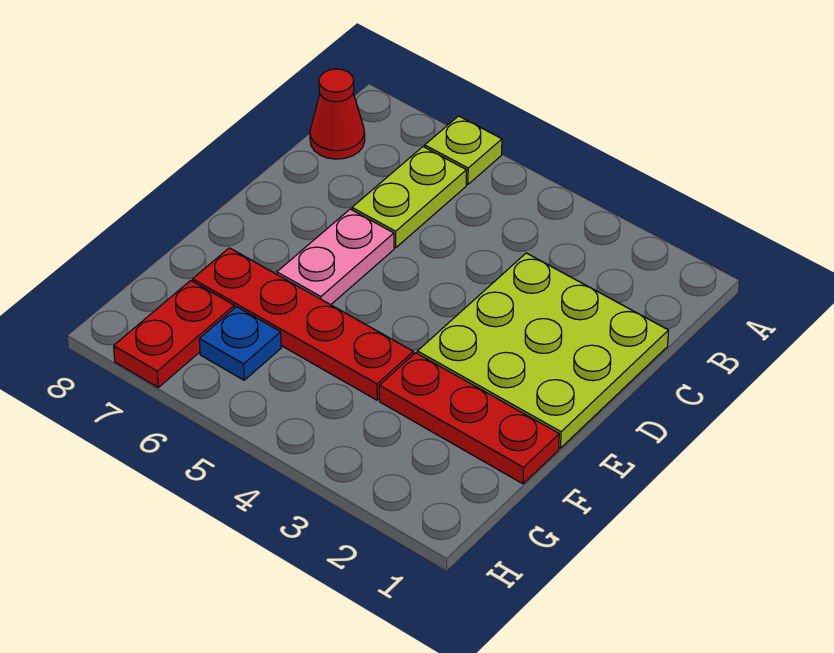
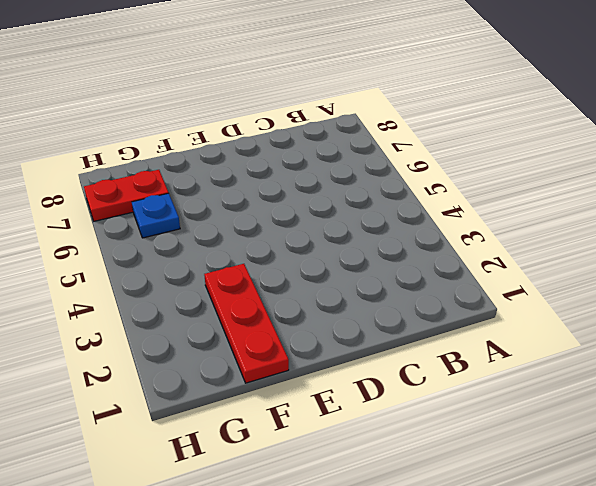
none -> lime plate A6 level 1
none -> lime plate B6:C6 level 1

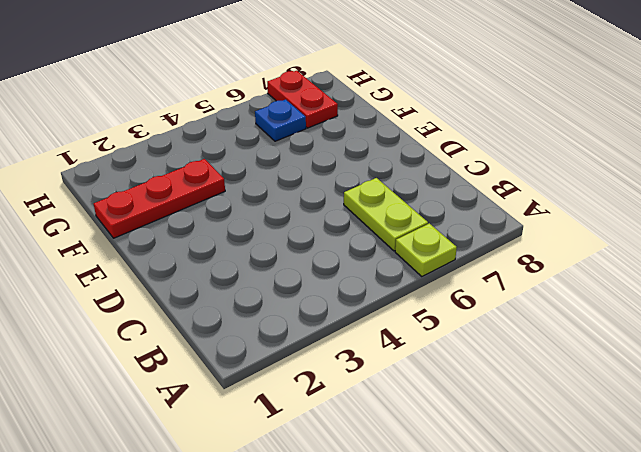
none -> red cone B8 level 1
none -> lime plate C1:E3 level 1

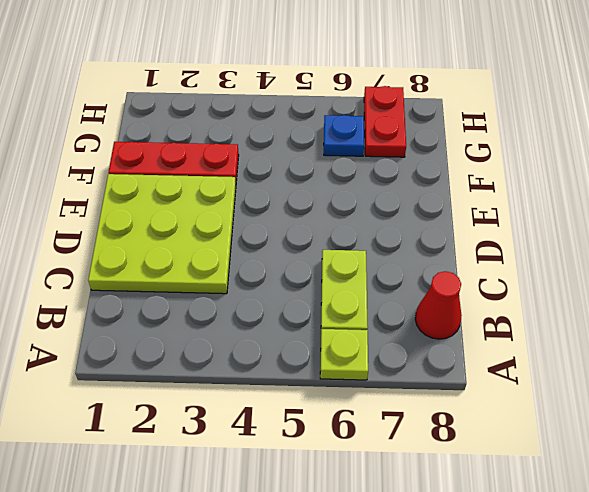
none -> pink plate D6:E6 level 1
none -> red plate F4:F7 level 1

